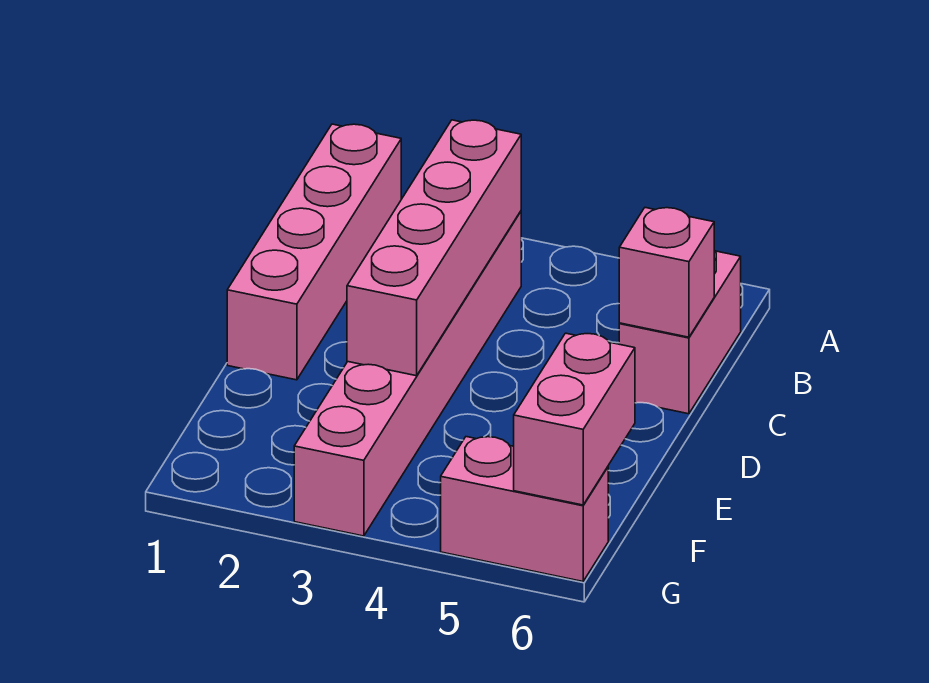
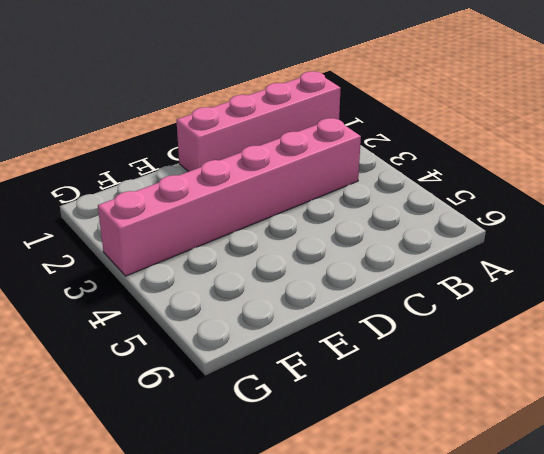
none -> pink brick B6:C6 level 1
none -> pink brick G5:G6 level 1

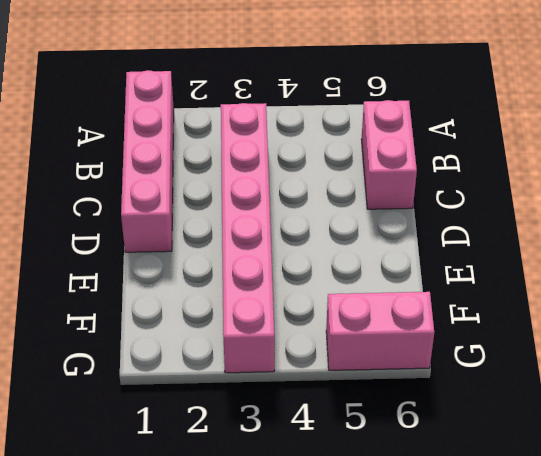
none -> pink brick B3:E3 level 2
none -> pink brick C6 level 2

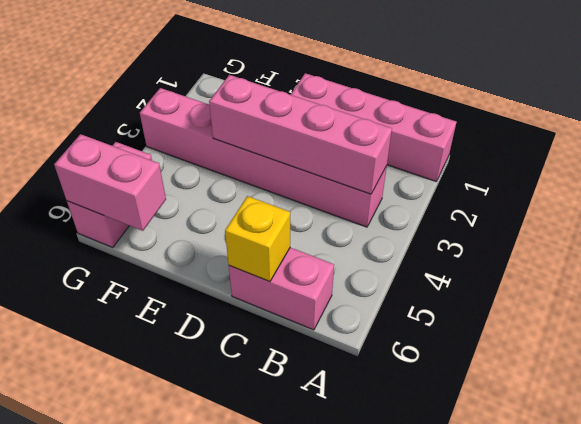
yellow brick C6 level 2 -> pink brick C6 level 2

